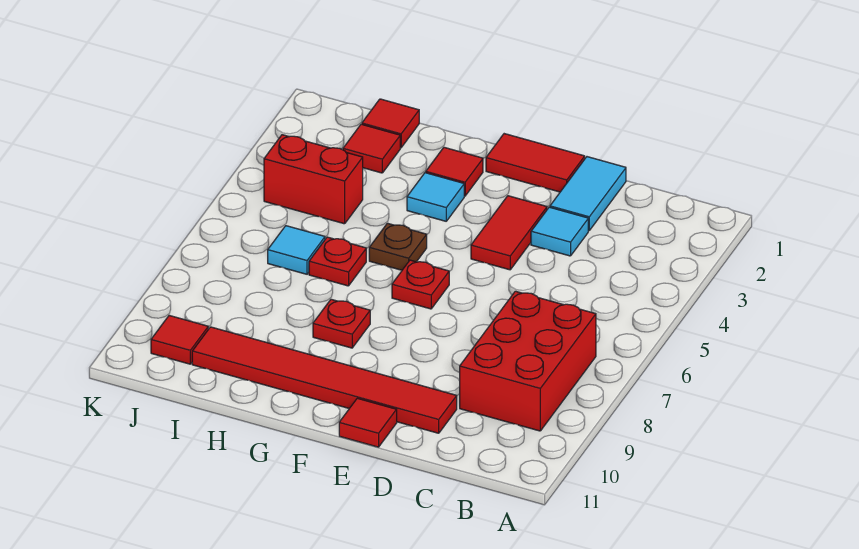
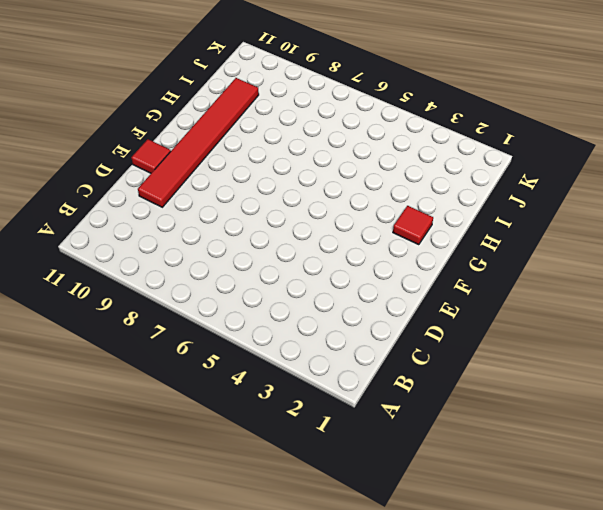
none -> red brick B7:C9 level 1
none -> cyan tile D1:D2 level 1
none -> cyan tile D3 level 1

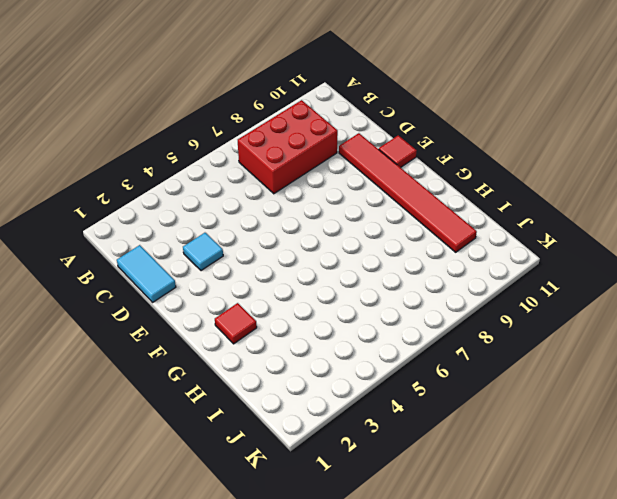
cyan tile C1:D1 level 1 -> cyan tile D1:D2 level 1
none -> red tile E1:F1 level 1
none -> red tile E3:E4 level 1
none -> red plate F6 level 1

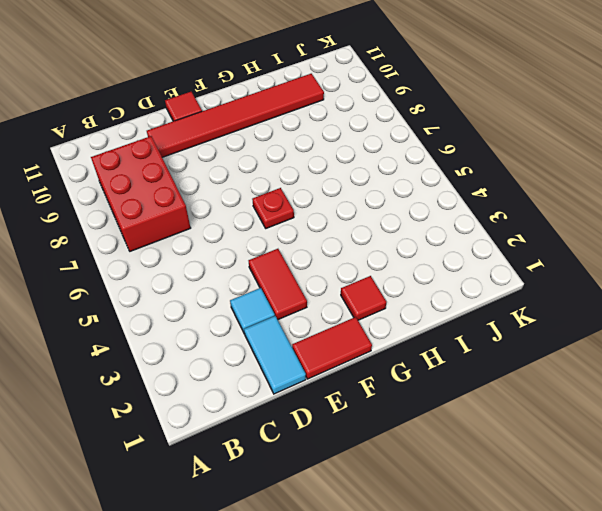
none -> cyan tile G3 level 1
none -> brown plate G5 level 1
none -> red plate G8 level 1

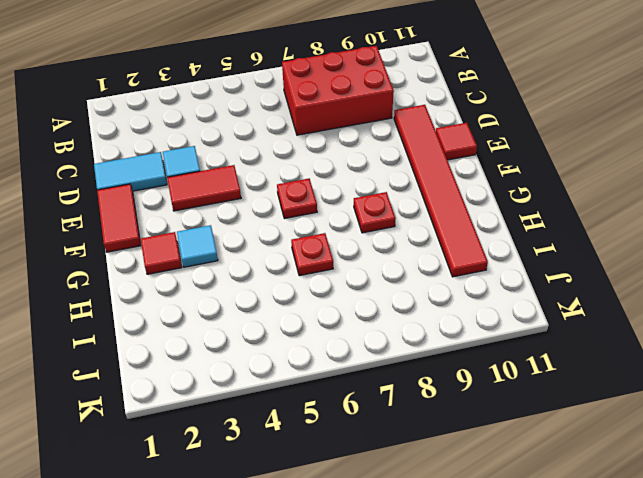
none -> brown plate G5 level 1
none -> red tile I1 level 1
none -> red tile I2 level 1

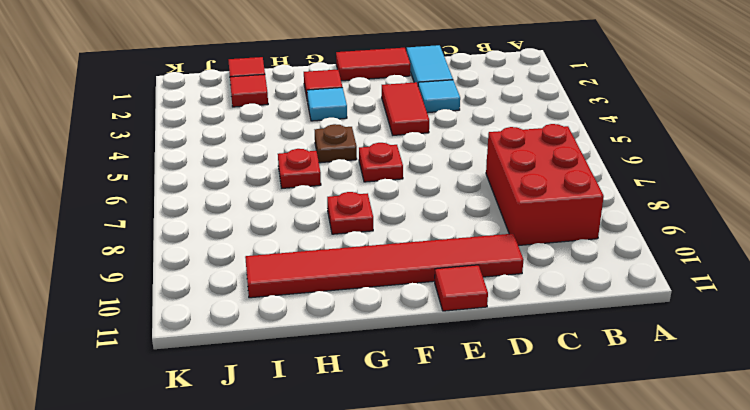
none -> red brick I4:J4 level 1
none -> cyan tile I6 level 1
none -> red tile J10 level 1

